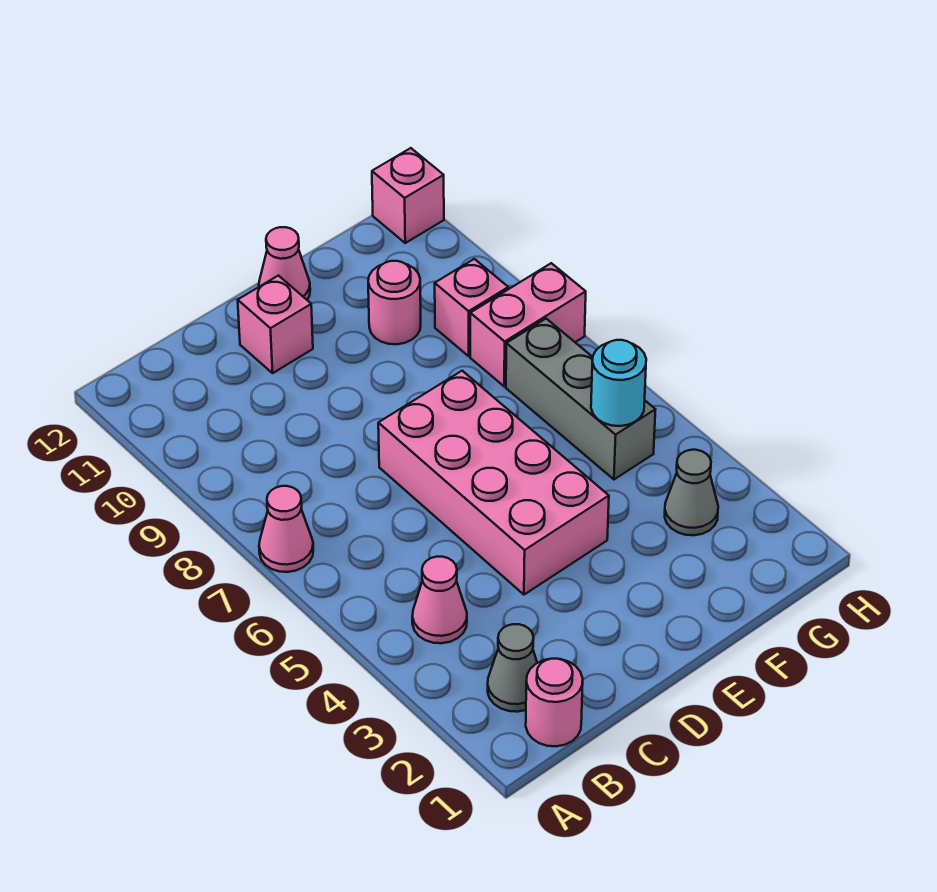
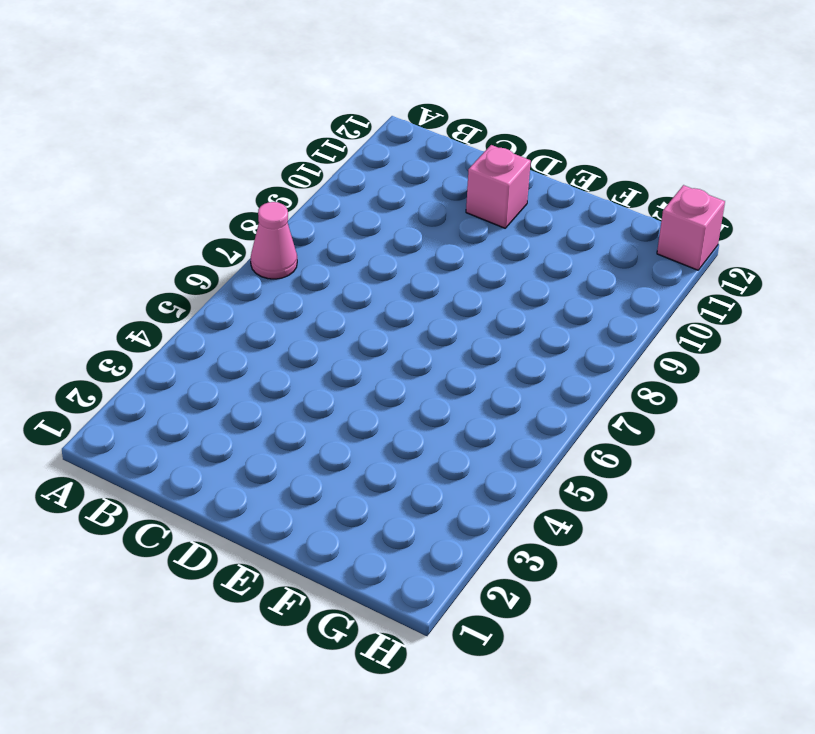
none -> pink round brick B1 level 1
none -> grey cone B2 level 1
none -> pink cone B4 level 1

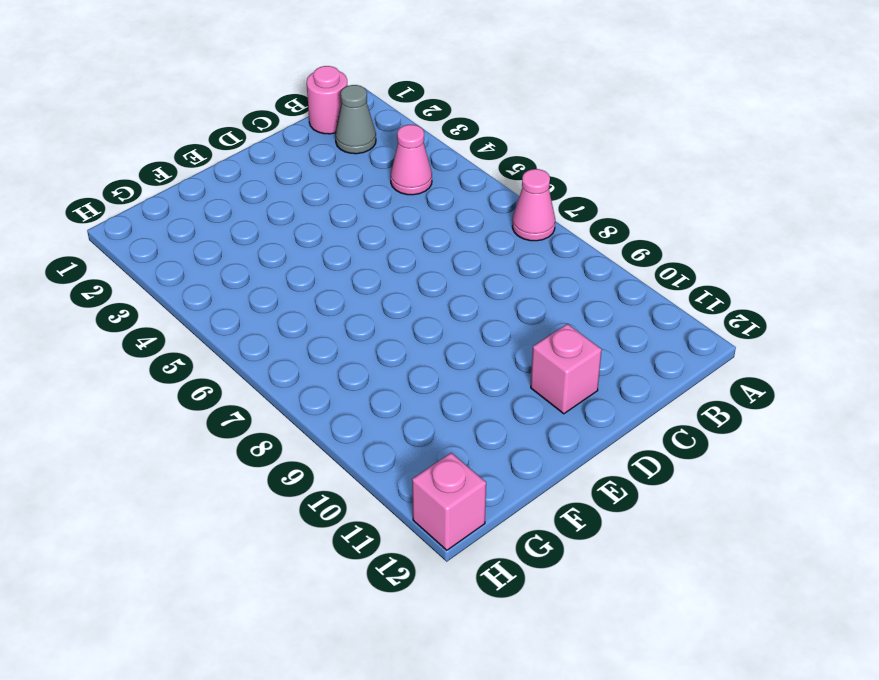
none -> pink brick D4:E7 level 1
none -> pink cone E12 level 1
none -> pink round brick F10 level 1

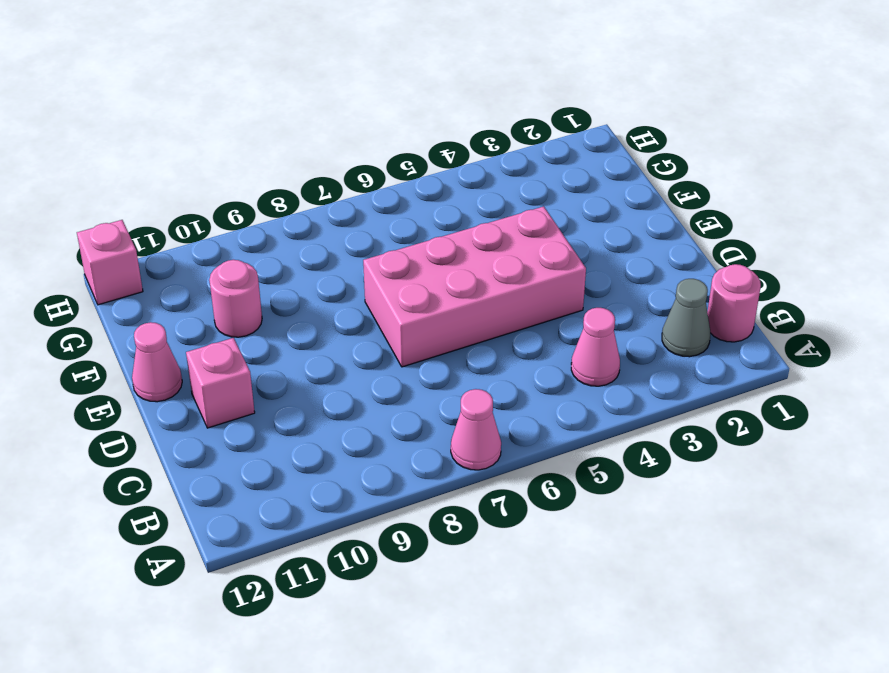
none -> grey cone G3 level 1
none -> grey brick G5:G7 level 1
none -> pink brick G8:H8 level 1

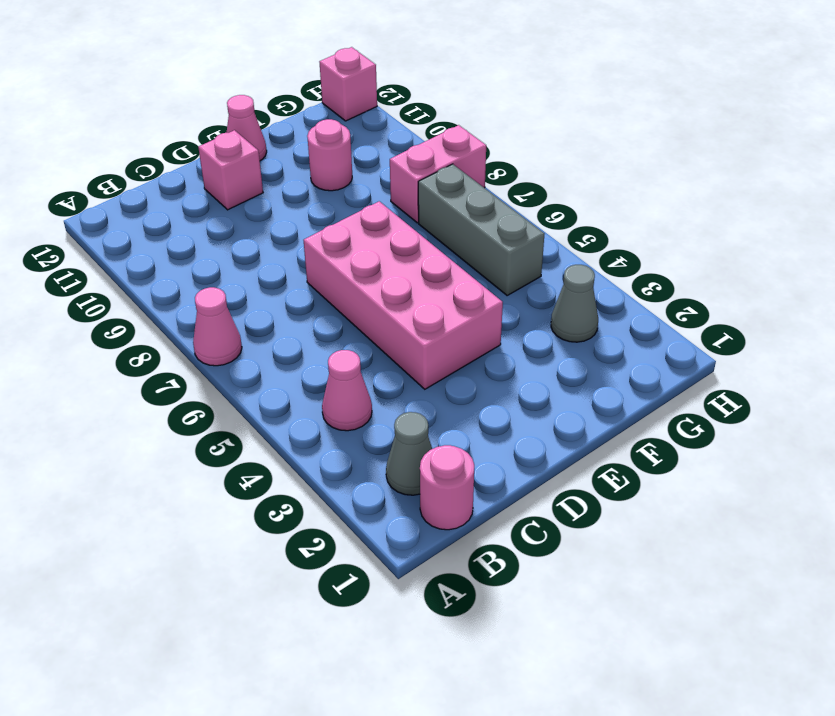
none -> pink brick G9 level 1
none -> cyan round brick G5 level 2

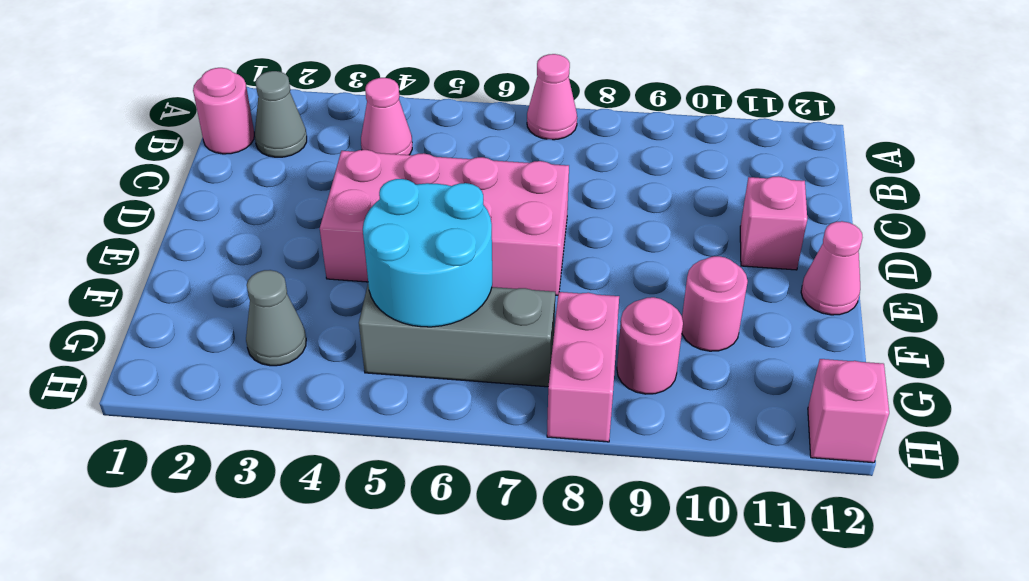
cyan round brick F5:G6 level 2 -> cyan round brick G5 level 2
pink round brick G9 level 1 -> pink brick G9 level 1

